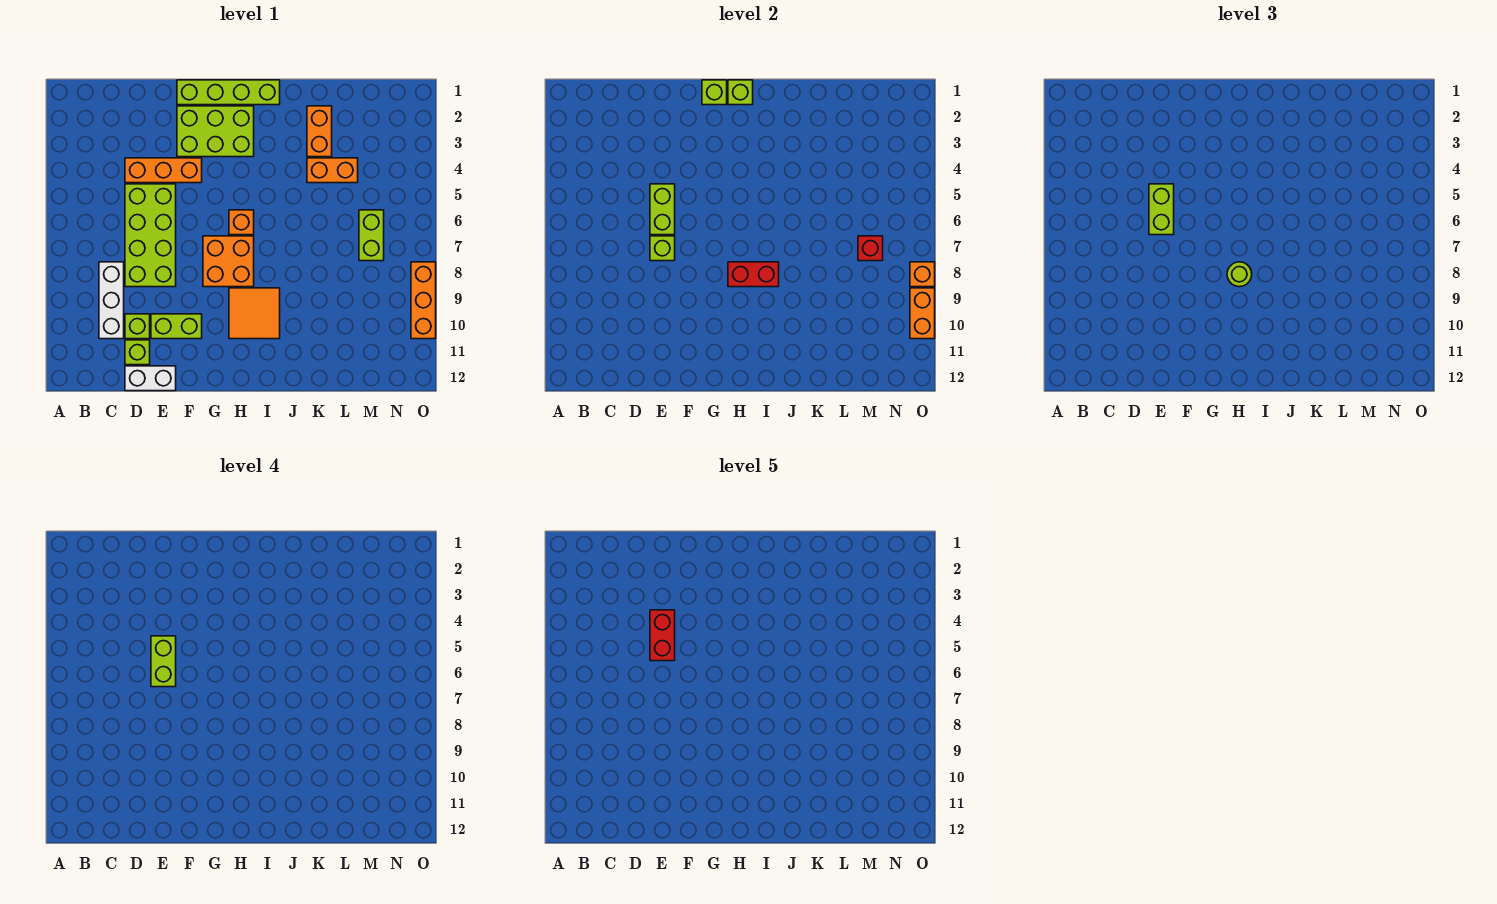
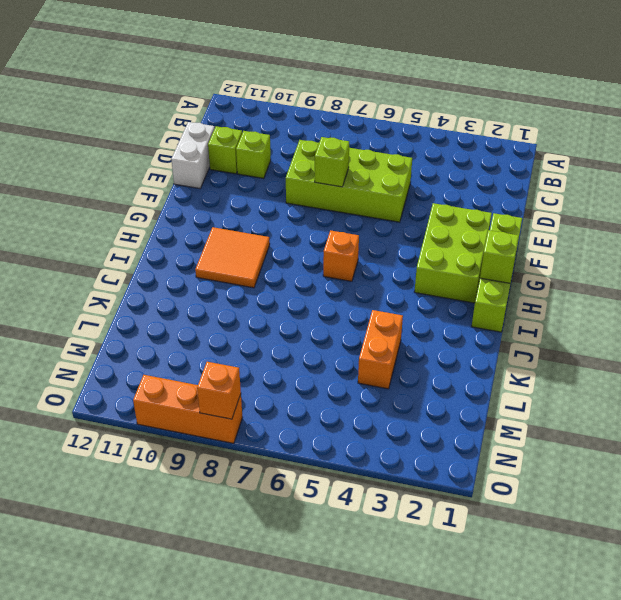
none -> white brick C8:C10 level 1
none -> orange brick D4:F4 level 1
none -> lime brick E10:F10 level 1

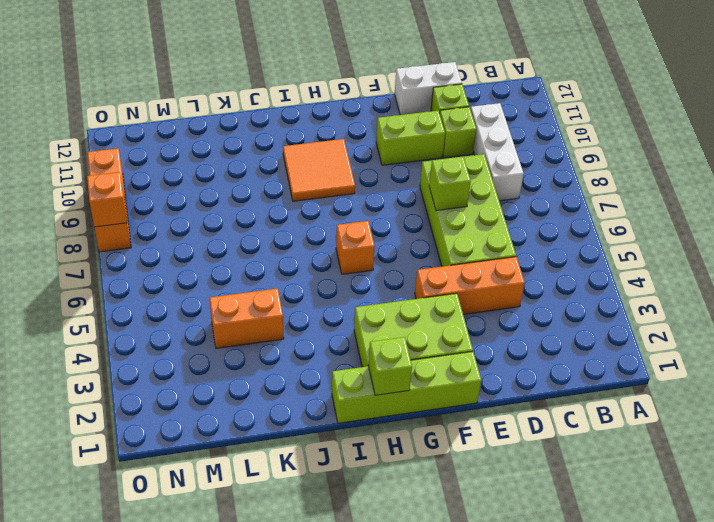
none -> orange brick G7:H8 level 1
none -> orange brick K2:K3 level 1
none -> lime brick M6:M7 level 1

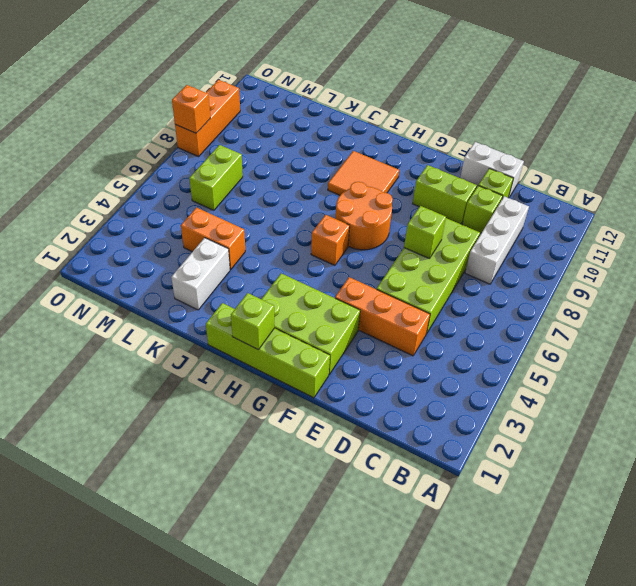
orange round brick G7:H8 level 1 -> orange brick G7:H8 level 1
white brick K2:K3 level 1 -> orange brick K2:K3 level 1
none -> lime brick E5:E6 level 2
none -> lime brick G1 level 2
none -> red brick H8:I8 level 2

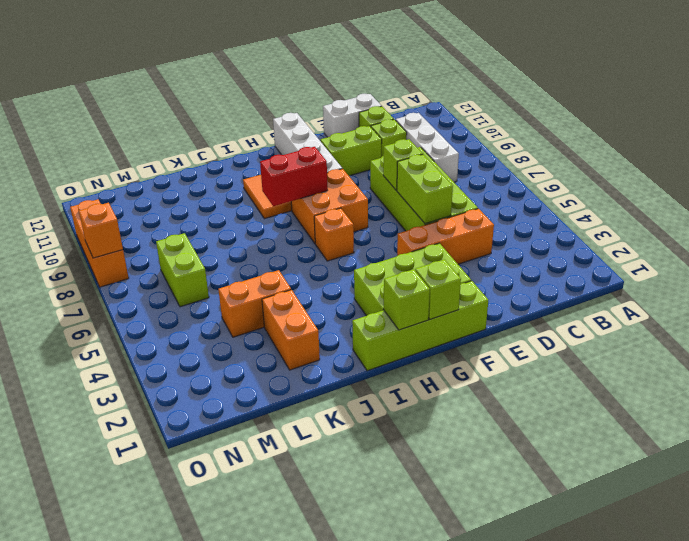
white brick G9:G12 level 1 -> none
none -> red brick M7 level 2
none -> orange brick O9:O10 level 2
none -> lime brick E5:E6 level 3

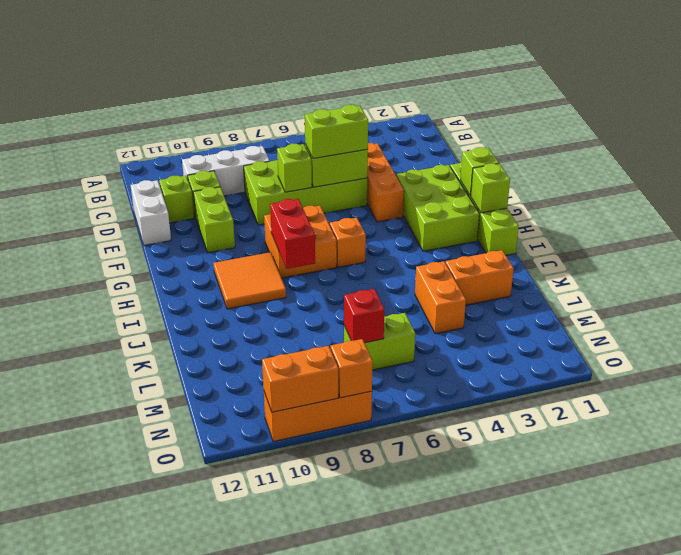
none -> lime round brick H8 level 3
none -> lime brick E5:E6 level 4
none -> red brick E4:E5 level 5

